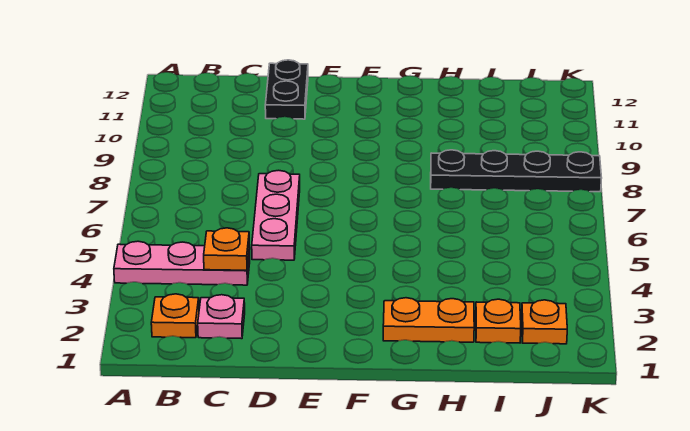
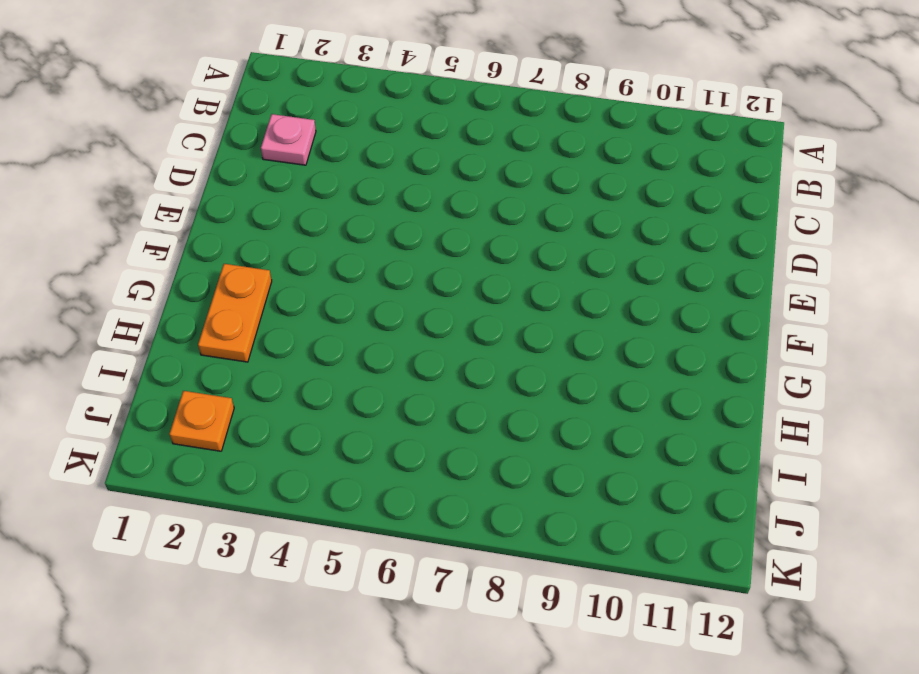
none -> pink plate A4:C4 level 1
none -> orange plate B2 level 1

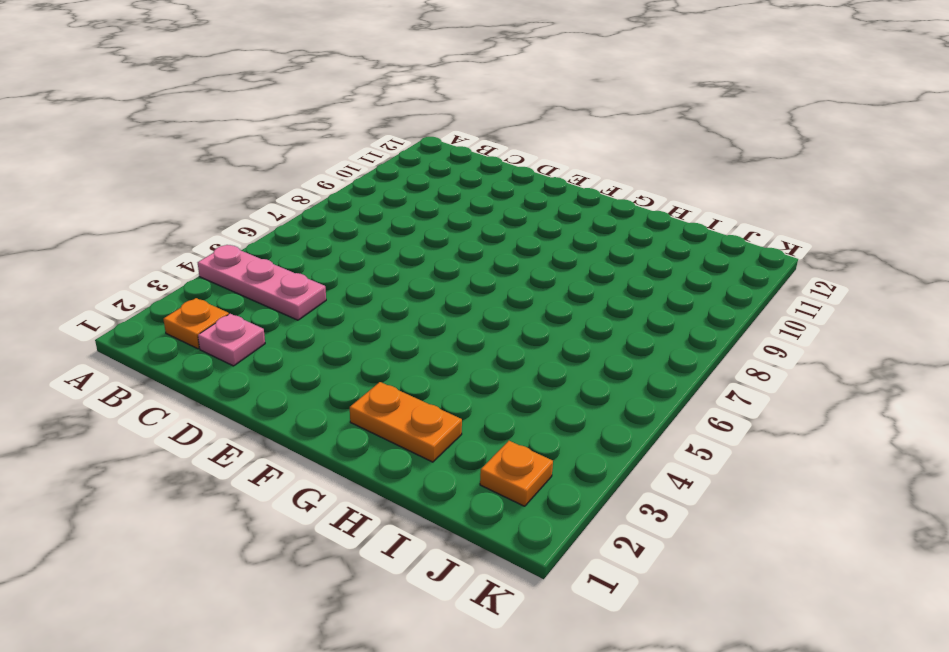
none -> pink plate D5:D7 level 1
none -> black plate D11:D12 level 1

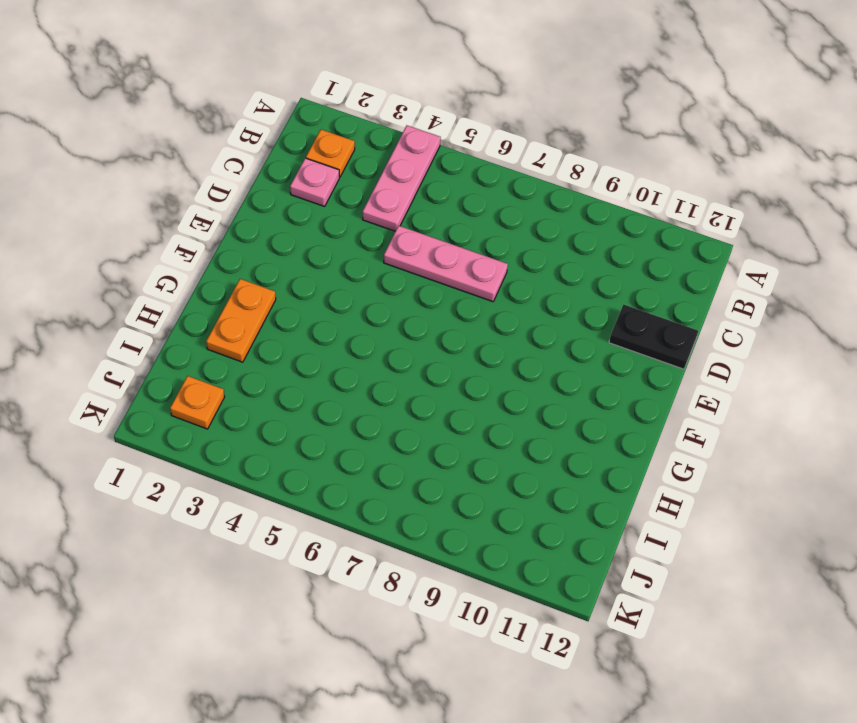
none -> black plate H8:K8 level 1
none -> orange plate I2 level 1

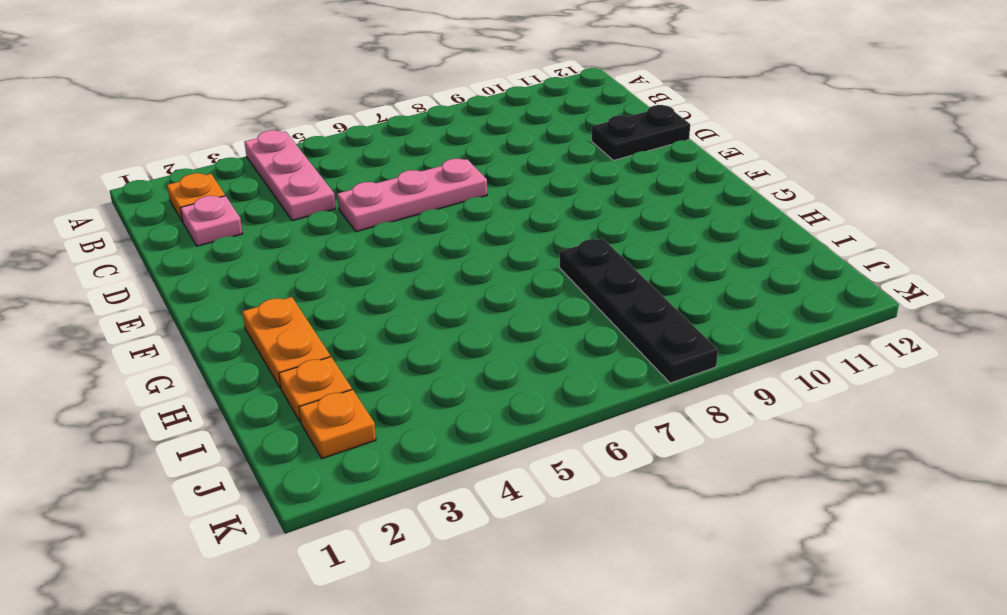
none -> orange plate C4 level 2

